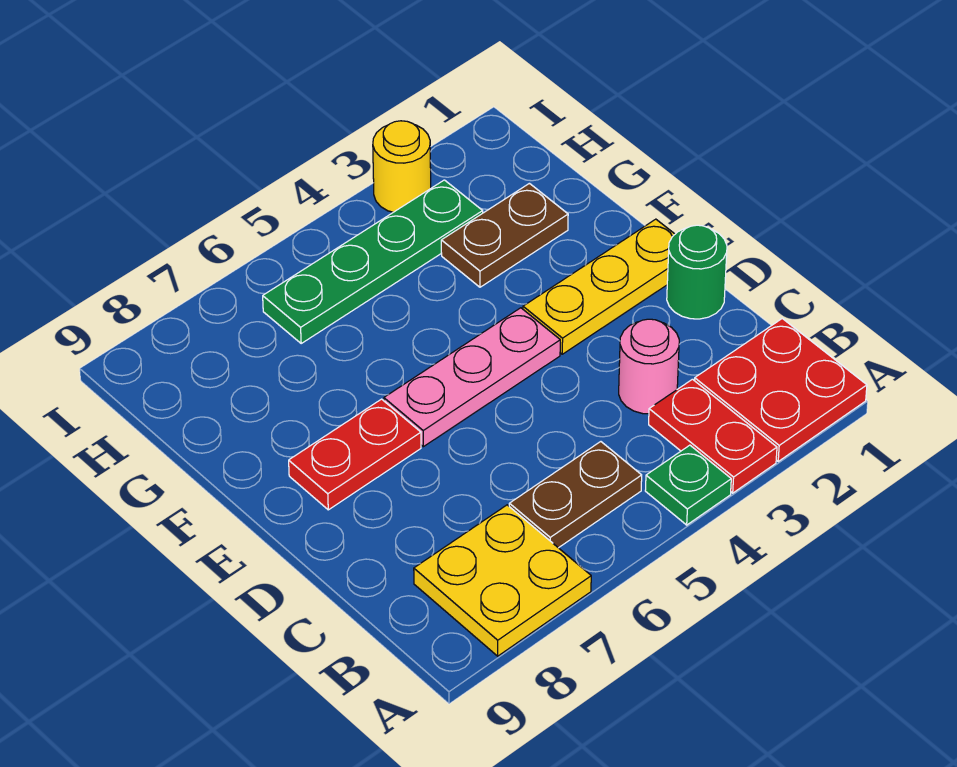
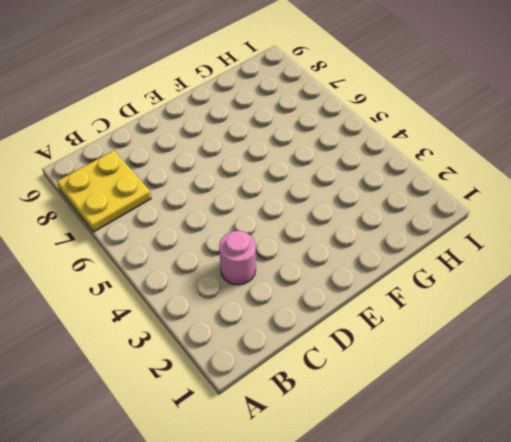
none -> red plate A1:B2 level 1
none -> red plate A3:B3 level 1
none -> green plate A4 level 1

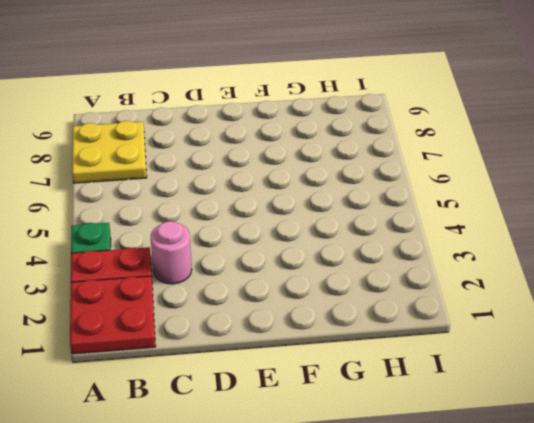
none -> brown plate B5:B6 level 1
none -> green round brick D1 level 1
none -> yellow plate E1:E3 level 1

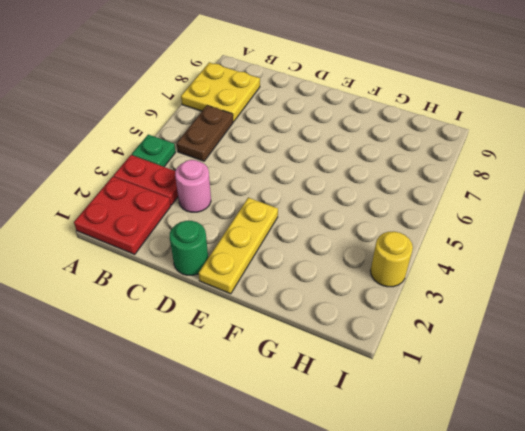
none -> pink plate E4:E6 level 1
none -> red plate E7:E8 level 1
none -> brown plate G2:G3 level 1

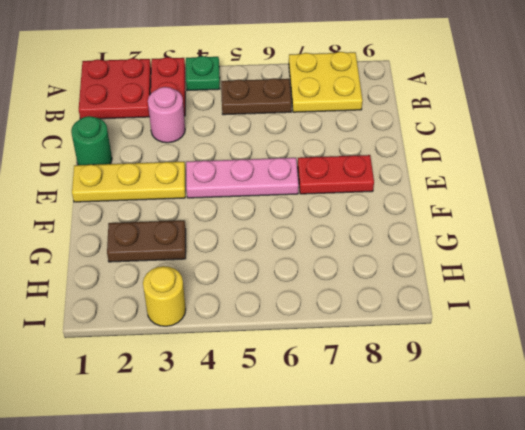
none -> green plate H3:H6 level 1

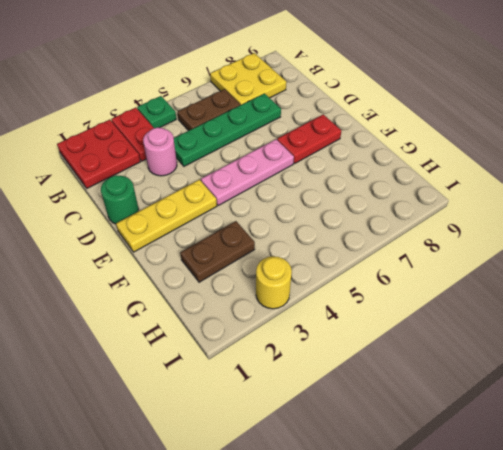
green plate C4:C7 level 1 -> green plate H3:H6 level 1

